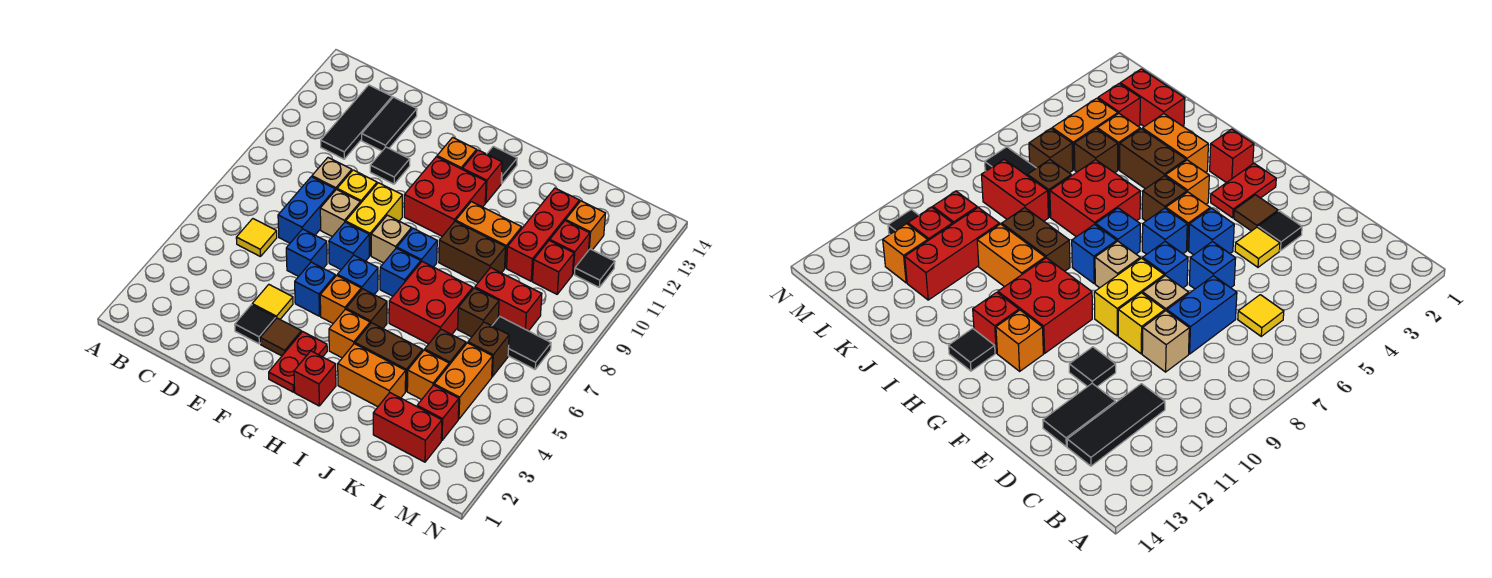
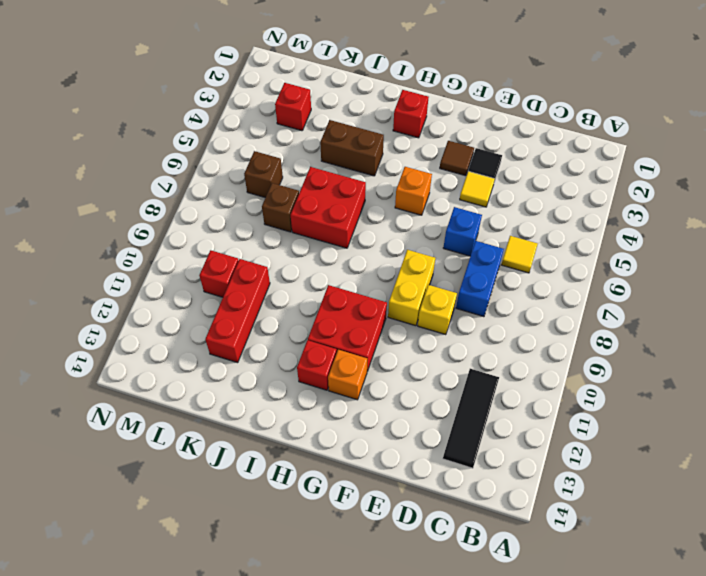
none -> tan brick D9 level 1
none -> black tile D12:D13 level 1
none -> tan brick E8 level 1
none -> black tile E11 level 1

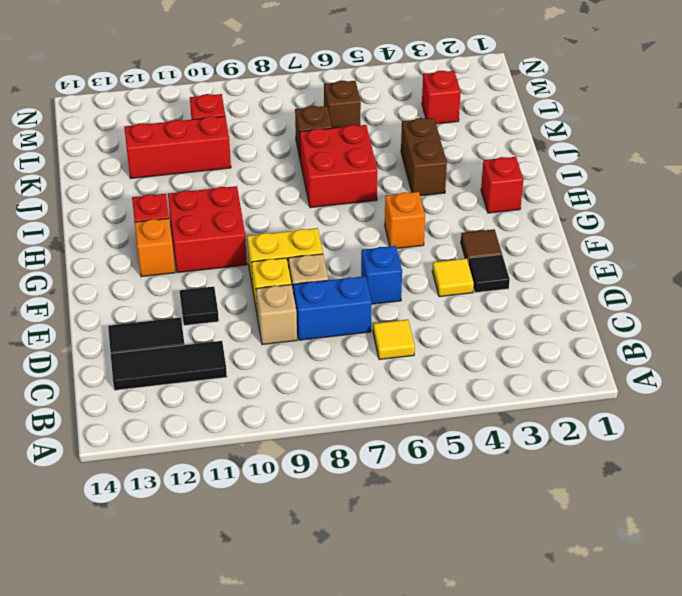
none -> blue brick F5 level 1
none -> blue brick F7 level 1
none -> red plate G2:G3 level 1
none -> blue brick G6 level 1

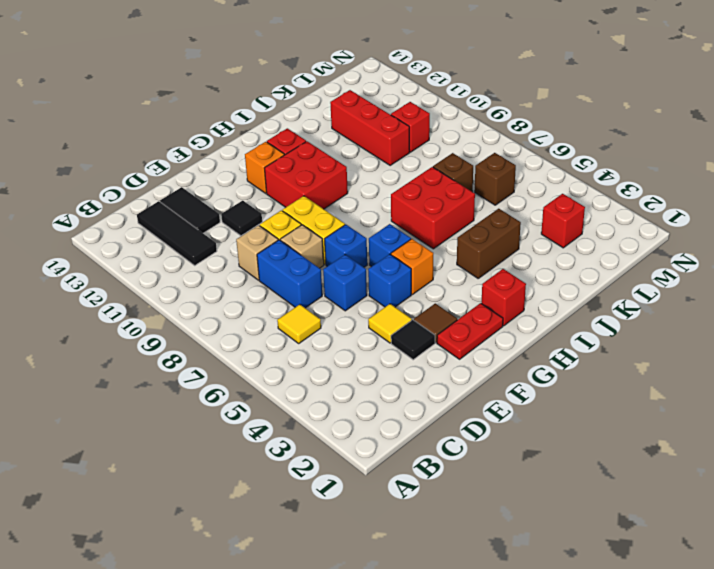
red plate F2:G2 level 1 -> red plate G2:G3 level 1
none -> tan brick G8 level 1
none -> orange brick H4 level 1
none -> brown brick H5 level 1
none -> blue brick H7 level 1

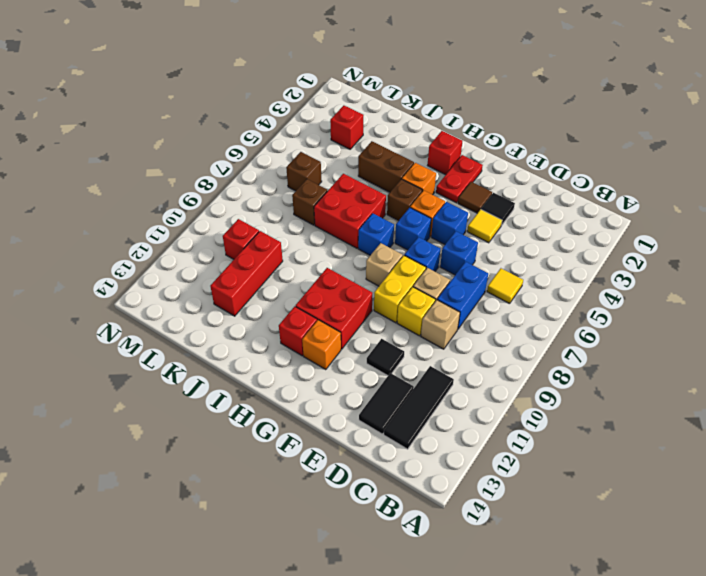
none -> blue brick H8 level 1
none -> black tile H13 level 1
none -> orange brick I3:J3 level 1
none -> brown brick I9:J9 level 1

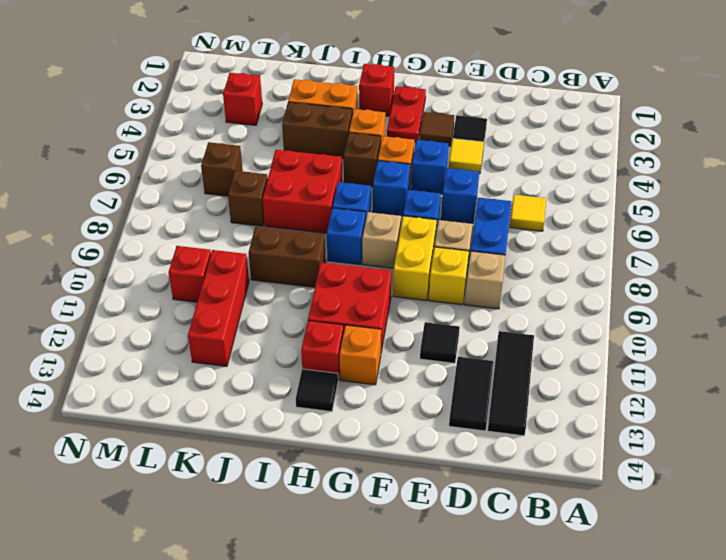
none -> orange brick I10:J10 level 1
none -> red brick K2:L2 level 1
none -> orange brick K4 level 1
none -> brown brick K5 level 1

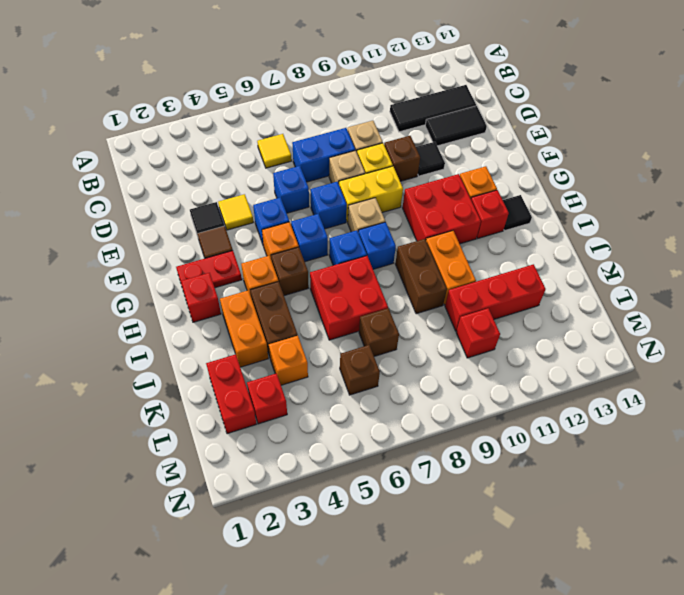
brown brick E10 level 1 -> brown brick K5 level 1
none -> red brick K8:L8 level 1
none -> orange brick L4:L5 level 1
none -> black tile L7:M7 level 1
none -> red brick L11 level 1

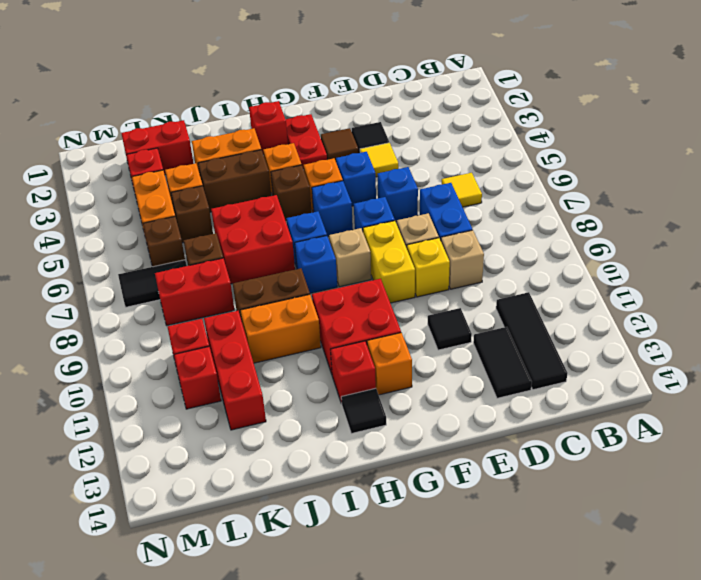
none -> orange brick L12 level 1
none -> black tile M11 level 1

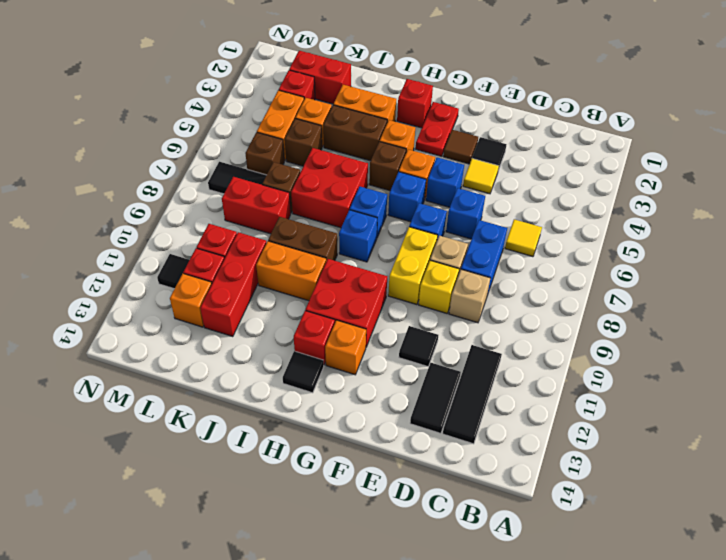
none -> tan brick G8 level 1

